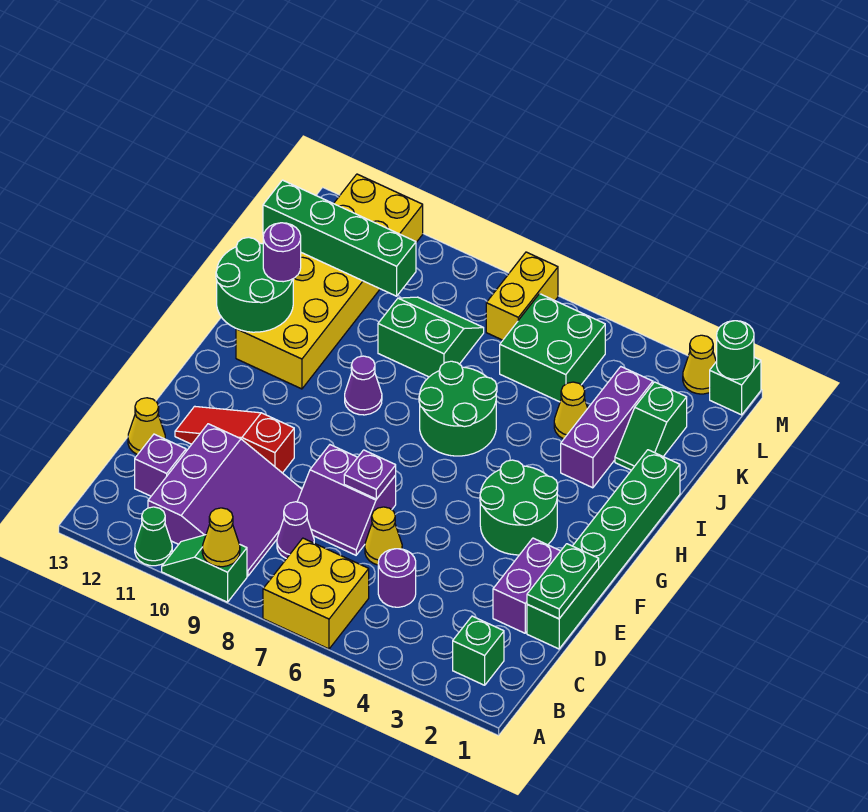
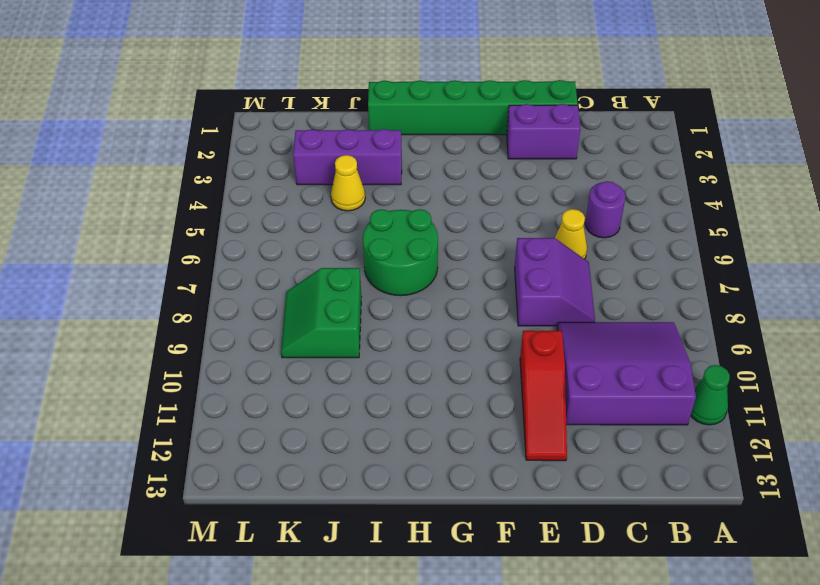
none -> yellow brick A6:B7 level 1
none -> green slope A9:A10 level 1 top 9
none -> green brick B2 level 1
none -> purple cone C8 level 1

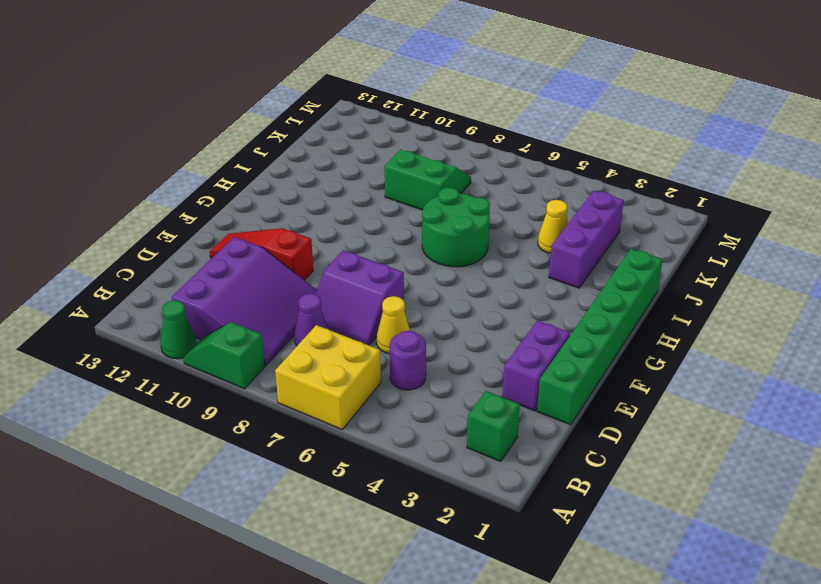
none -> purple brick C12 level 1
none -> yellow cone D13 level 1
none -> green round brick F3:G4 level 1
none -> purple cone H9 level 1

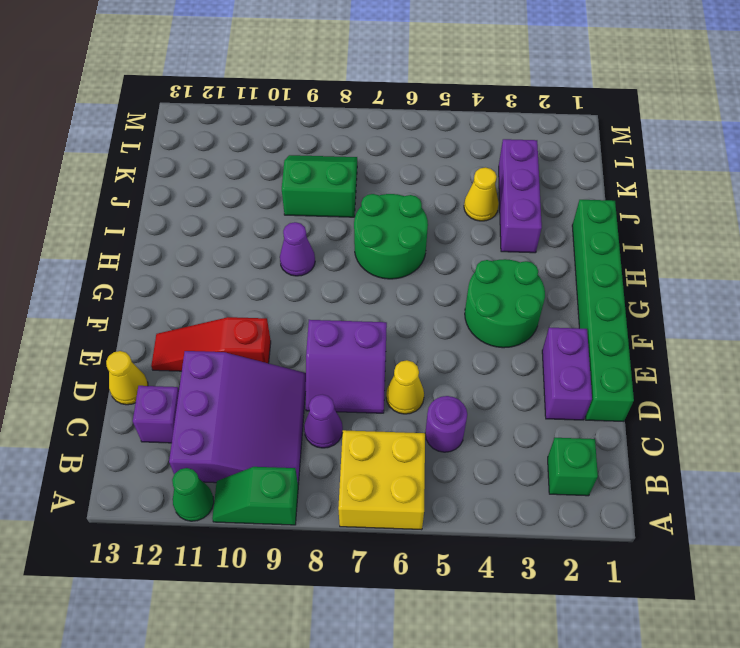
none -> yellow brick H11:M12 level 1
none -> green slope J2:K2 level 1 top K
none -> green brick K5:L6 level 1
none -> yellow brick L7:M7 level 1

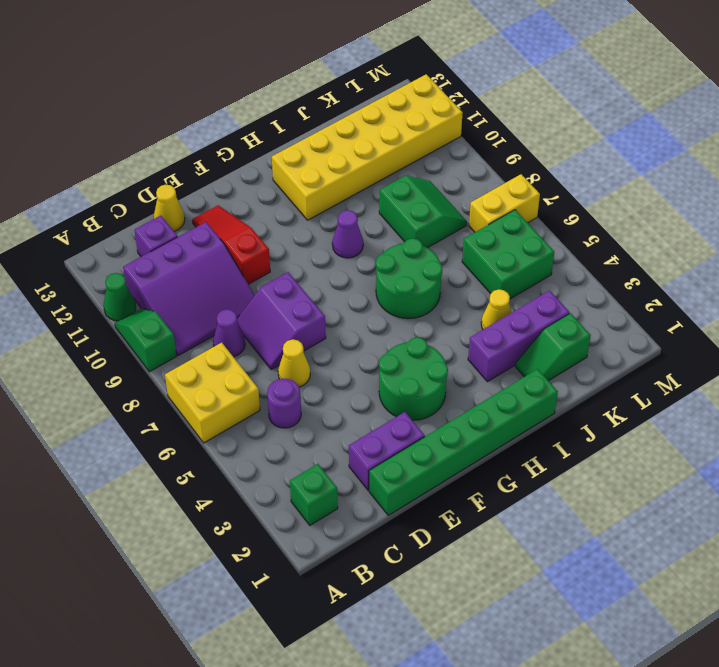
none -> green brick M1 level 1
none -> yellow cone M2 level 1
none -> yellow cone A9 level 2
none -> green plate D1:E1 level 2

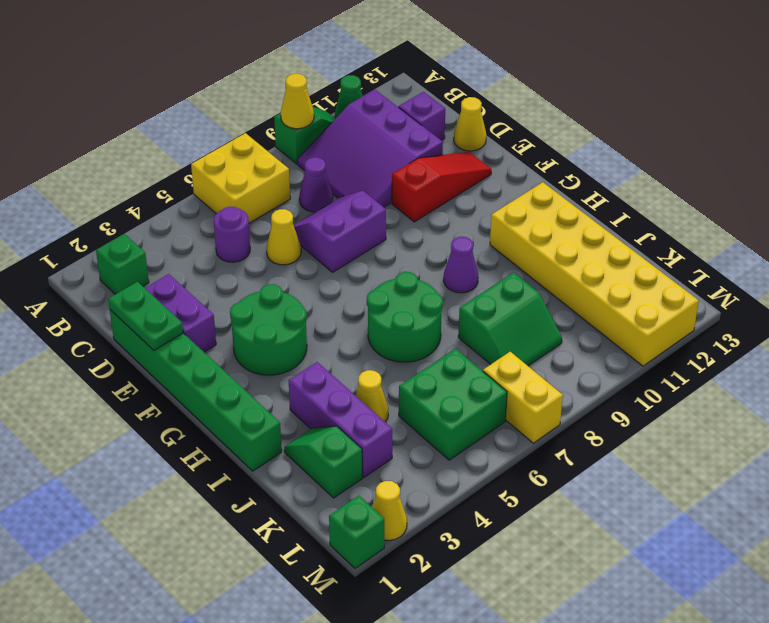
none -> purple plate E7 level 2
none -> green round brick H12:I13 level 2
none -> green brick K10:K13 level 2
none -> green round brick M1 level 2

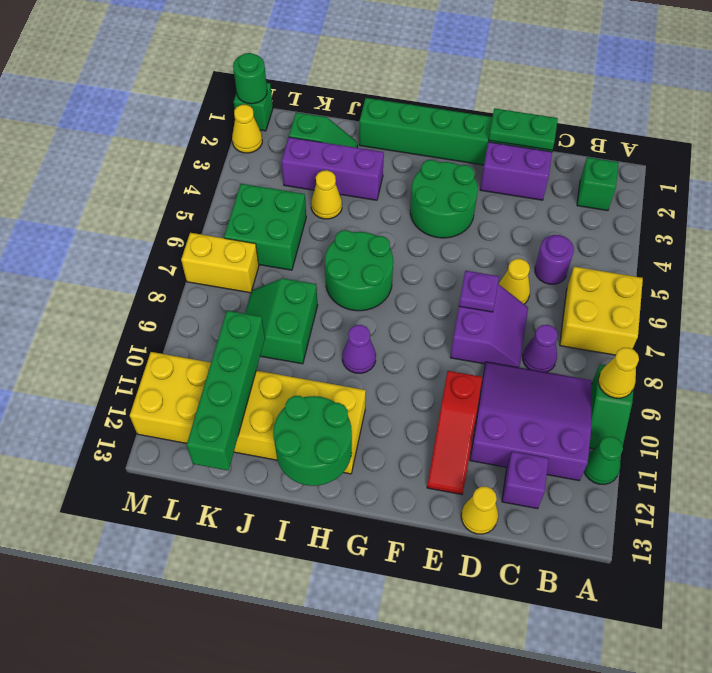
none -> purple round brick I12 level 3

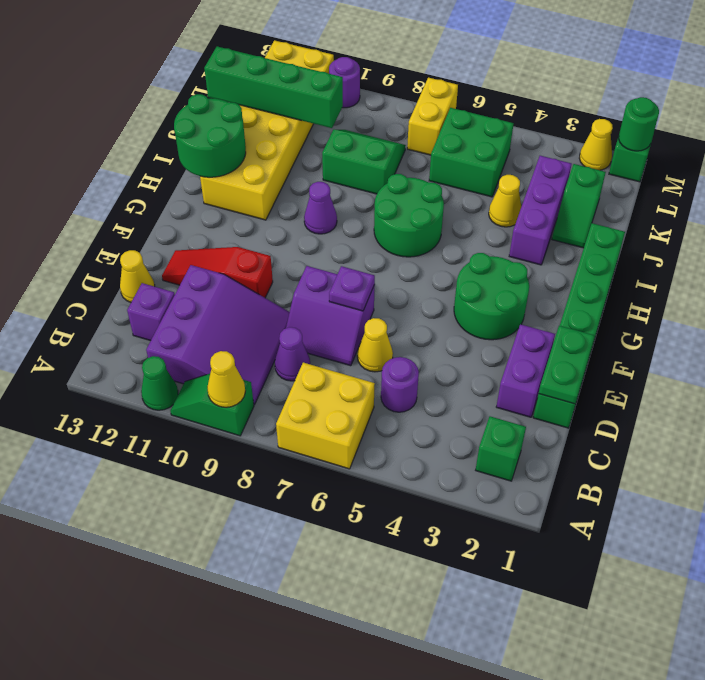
purple round brick M10 level 1 -> purple round brick I12 level 3

